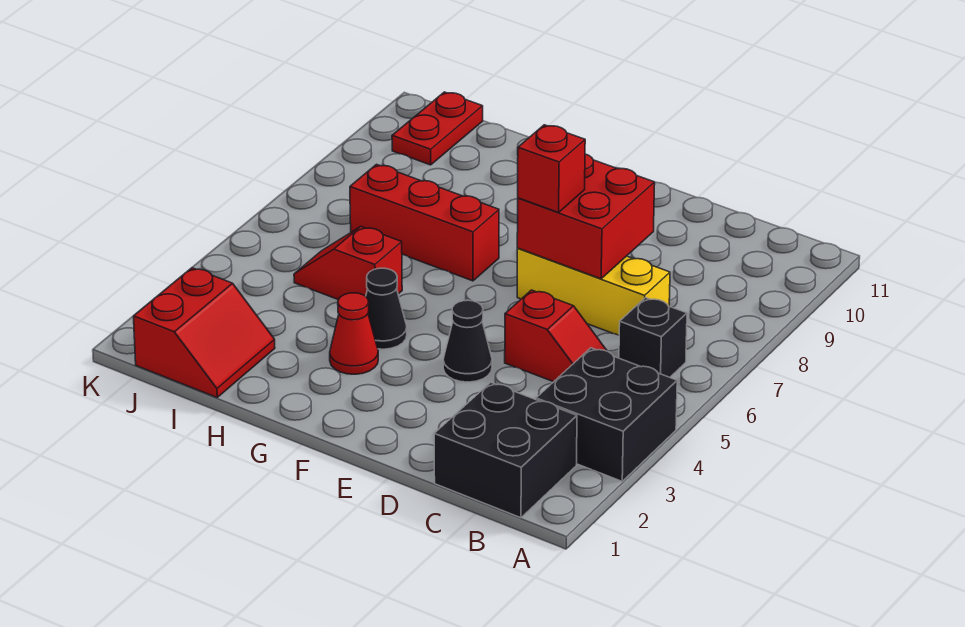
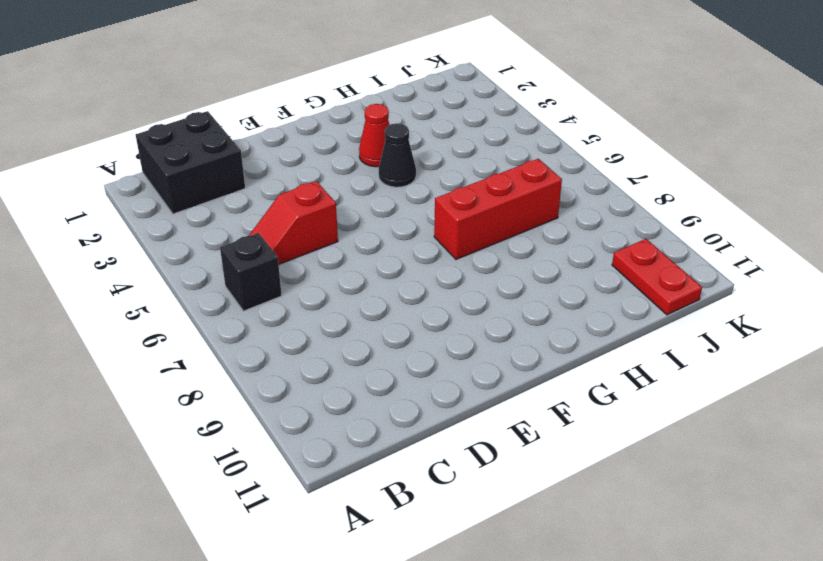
none -> black brick A3:B4 level 1
none -> yellow brick C7:E7 level 1
none -> black cone E4 level 1

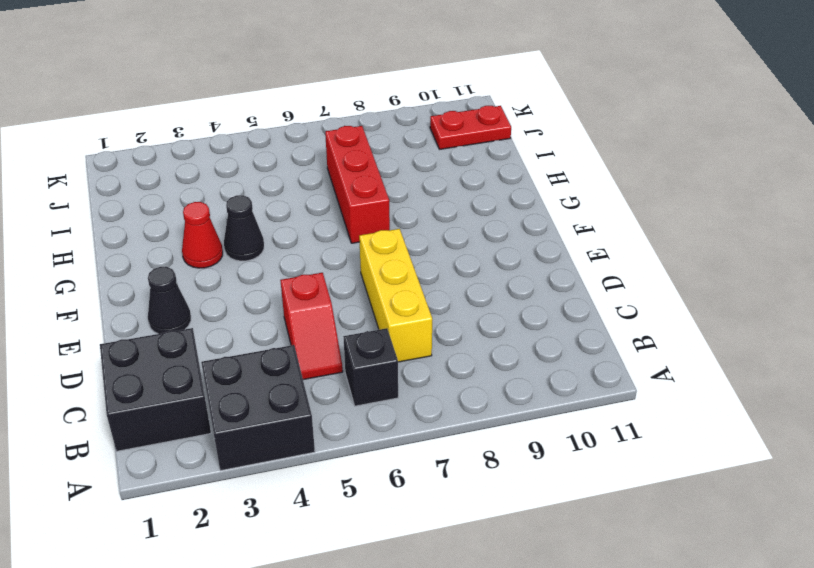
black cone E2 level 1 -> black cone E4 level 1
none -> red slope H5:I5 level 1 top H
none -> red slope I1:J2 level 1 top J
none -> red brick D7:E8 level 2

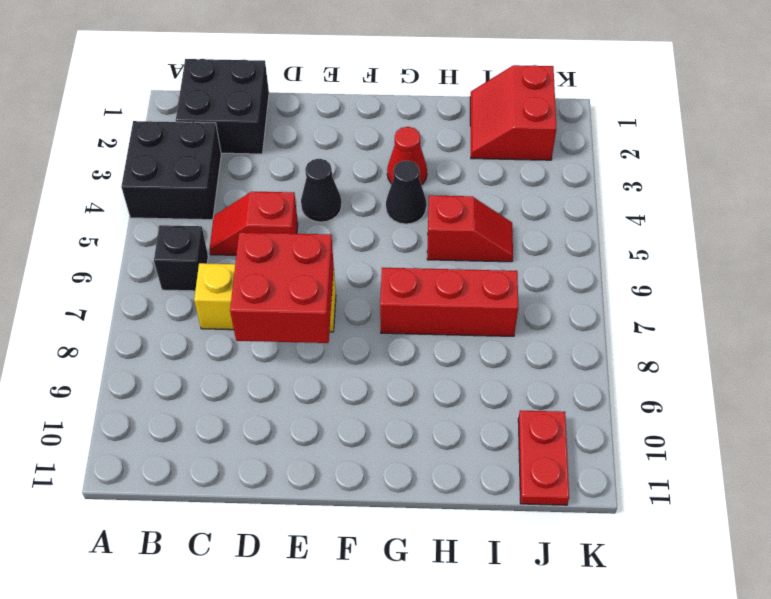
none -> red brick E7 level 3

